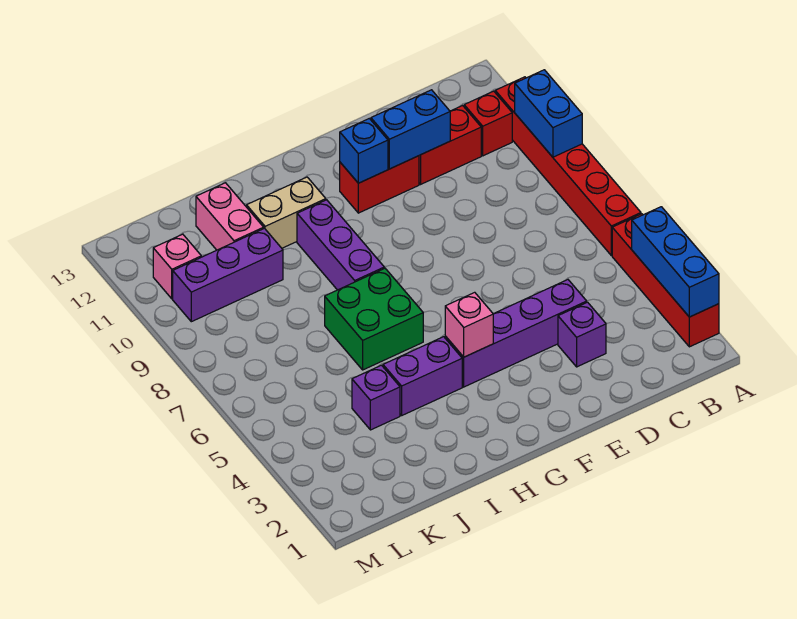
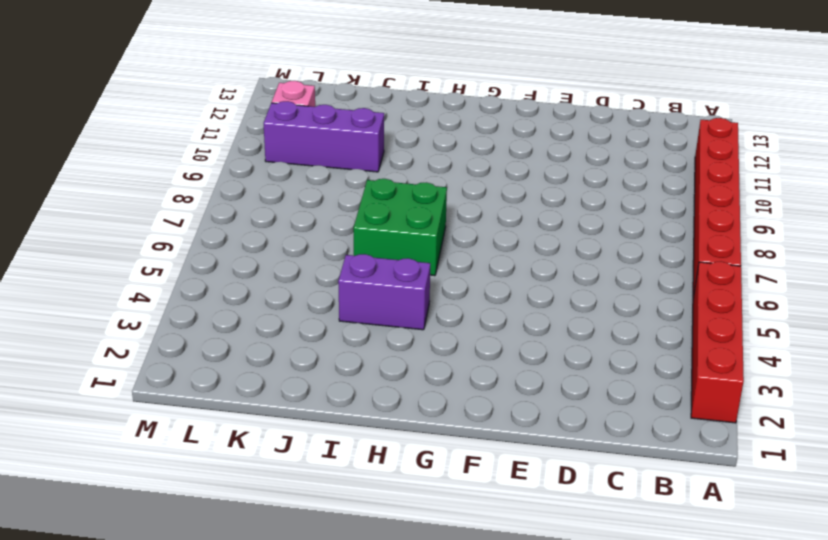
none -> red brick B11 level 1
none -> red brick C11:D11 level 1
none -> purple brick D3 level 1

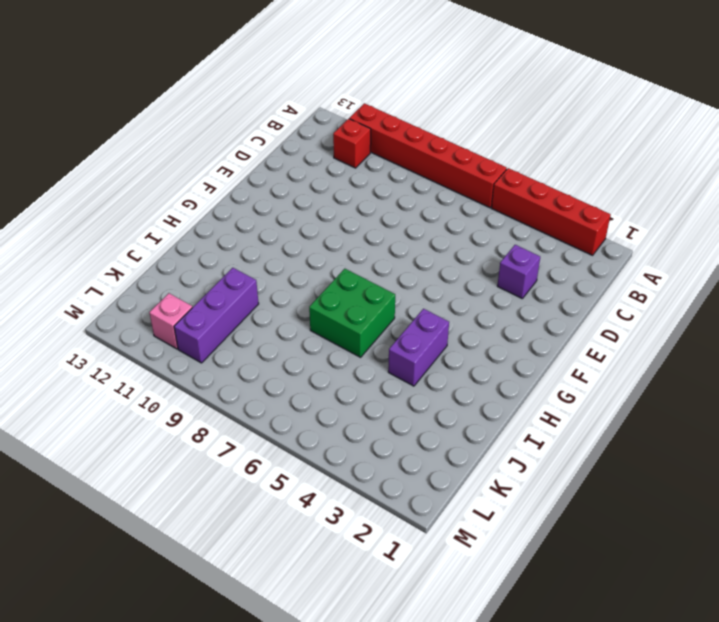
none -> red brick C11:D11 level 1
none -> purple brick D4:G4 level 1
none -> red brick E11:F11 level 1

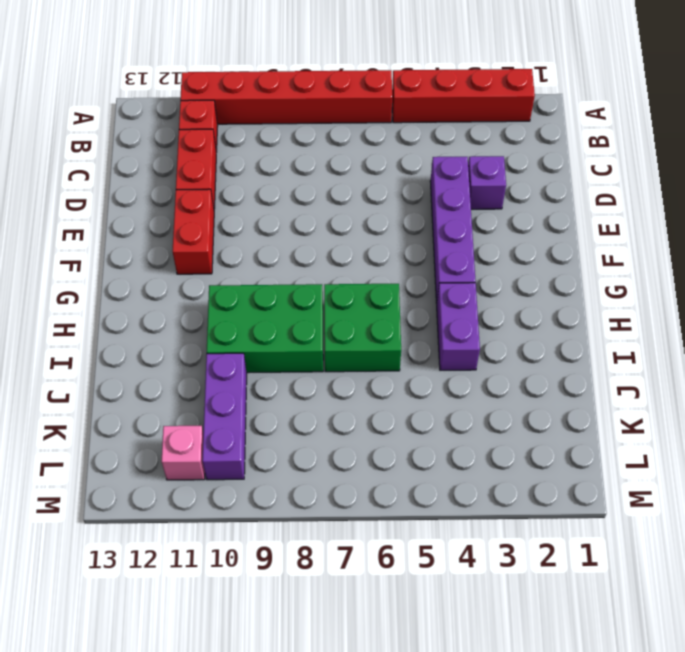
green brick H8:I10 level 1 -> purple brick H8:H10 level 1
none -> tan brick H11:I11 level 1
none -> purple brick J4 level 1
none -> pink brick J11:J12 level 1

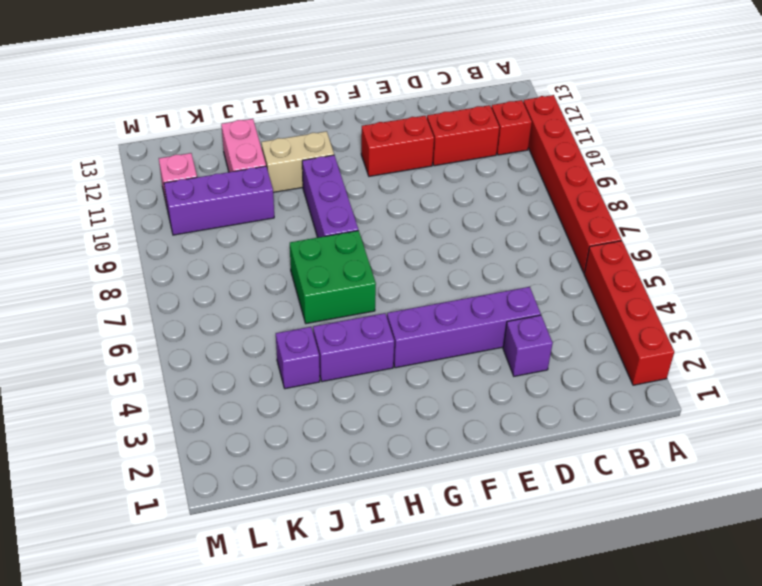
none -> blue brick A2:A4 level 2
none -> blue brick A9:A10 level 2
none -> blue brick D11:E11 level 2

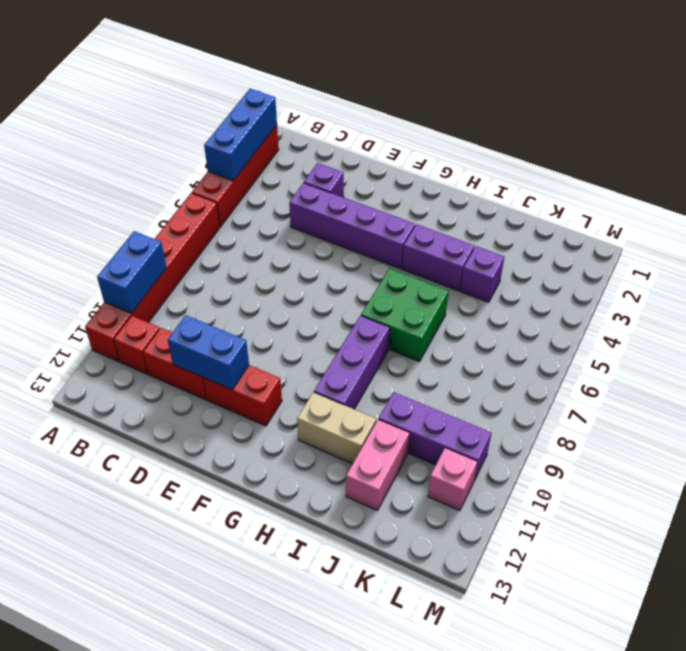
none -> blue brick F11 level 2
none -> pink brick G4 level 2

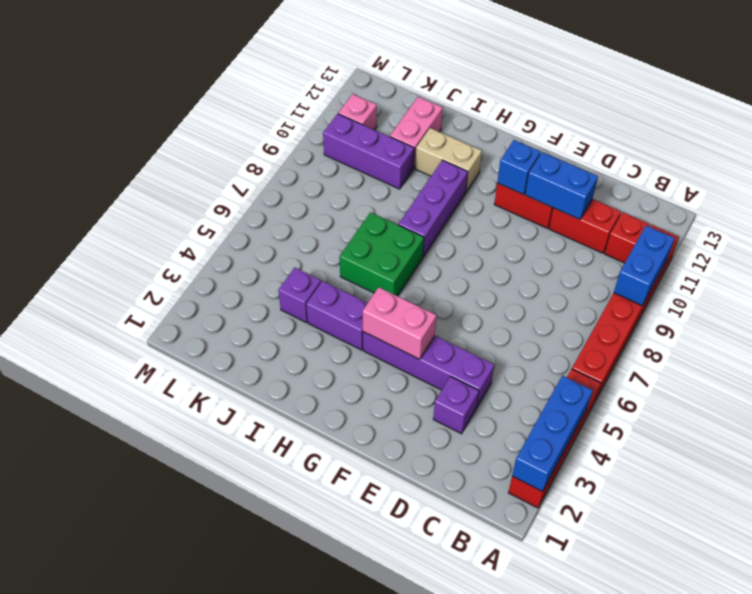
pink brick F4:G4 level 2 -> pink brick G4 level 2

